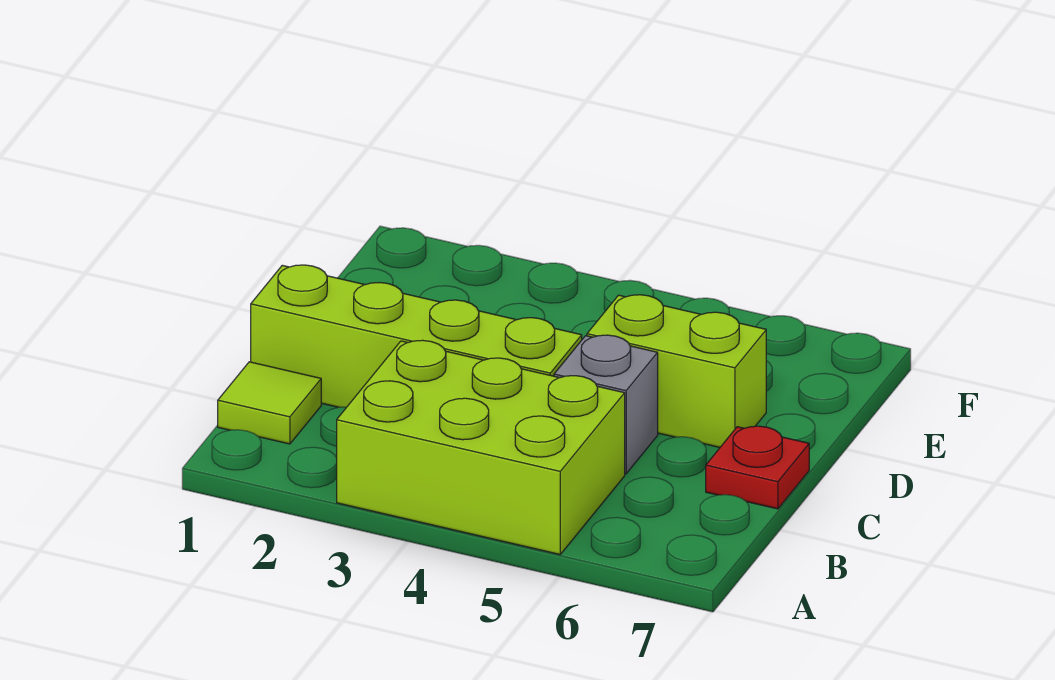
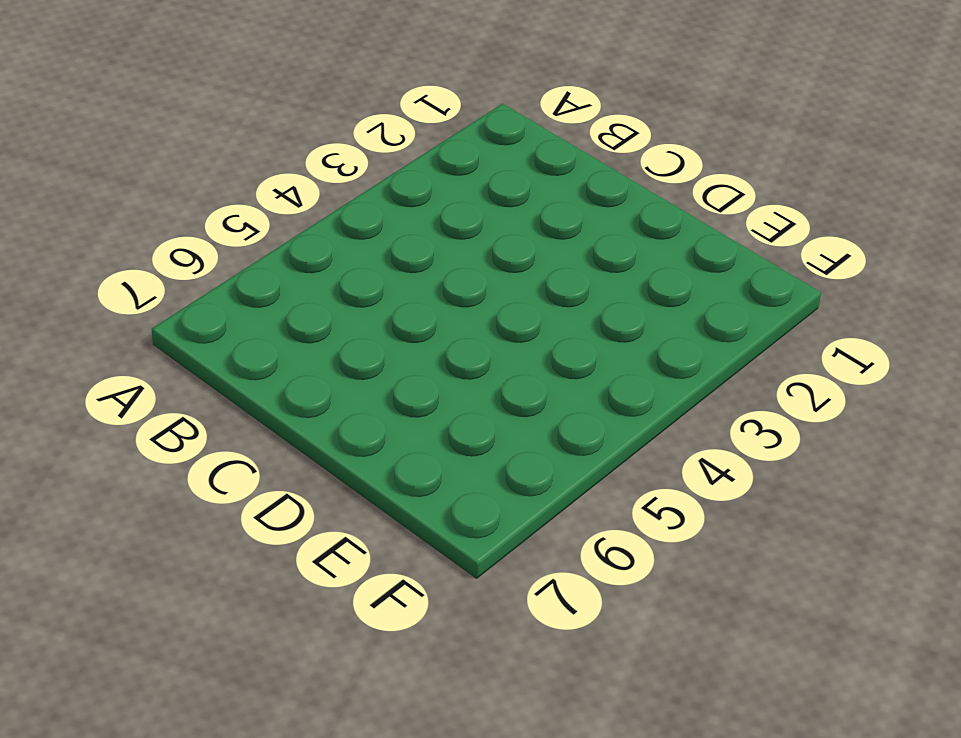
none -> lime brick A3:B5 level 1
none -> lime tile B1 level 1

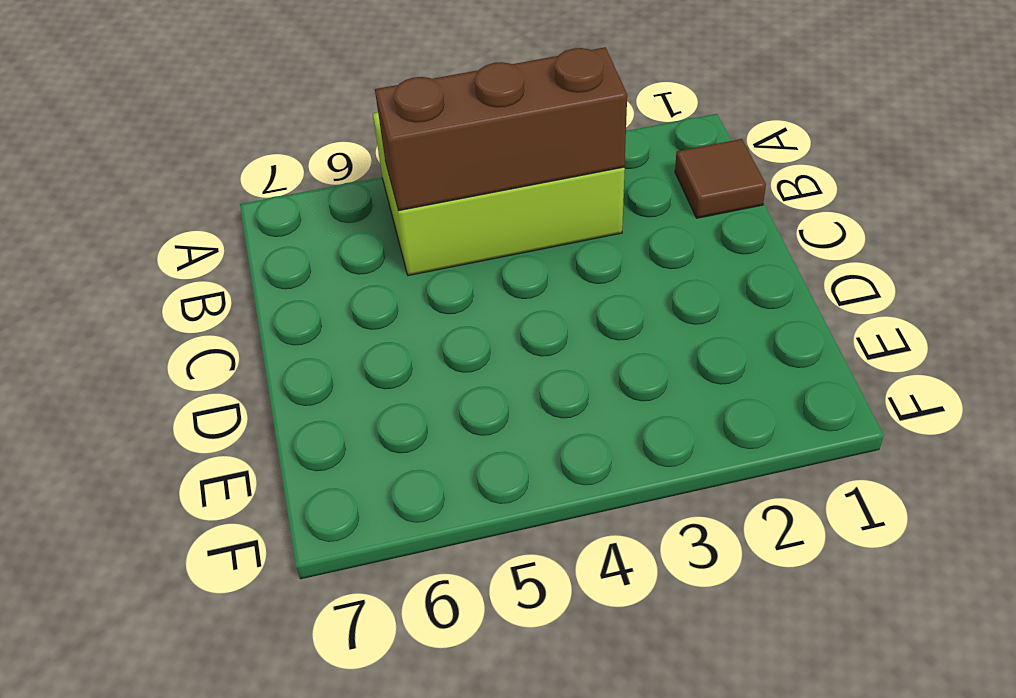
brown tile B1 level 1 -> lime tile B1 level 1
brown brick B3:B5 level 2 -> none
none -> lime brick C1:C4 level 1
none -> grey brick C5 level 1

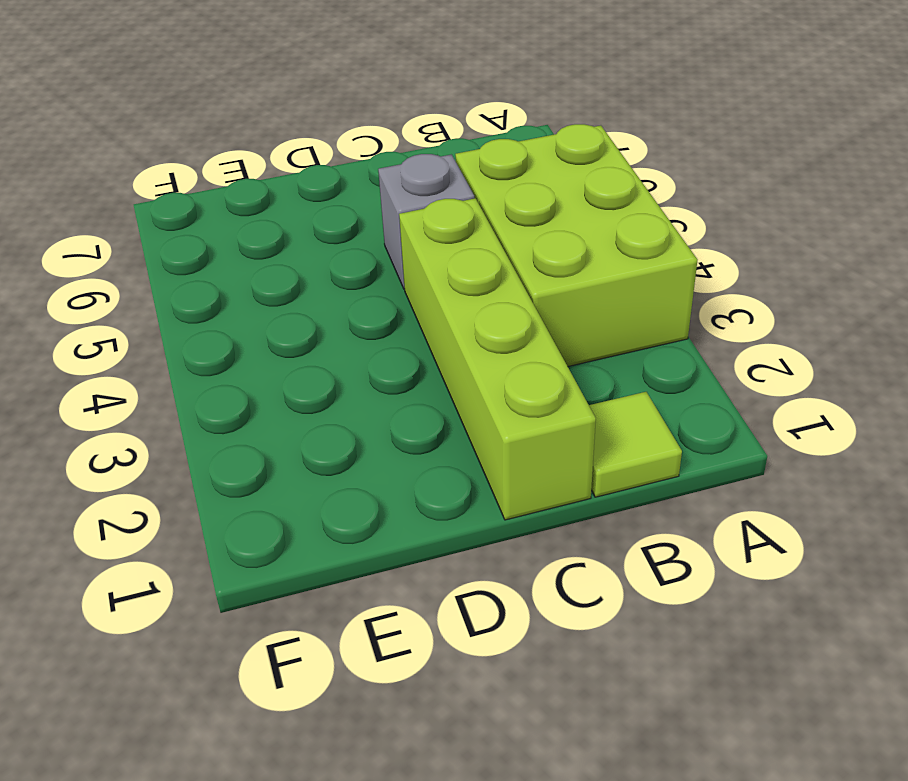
none -> red plate C7 level 1
none -> lime brick D5:D6 level 1

